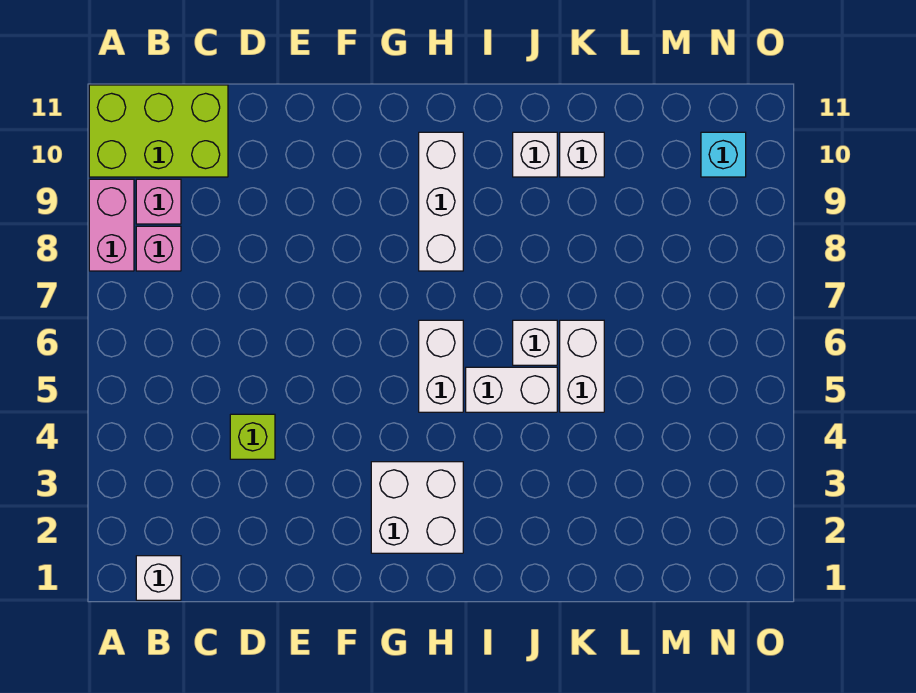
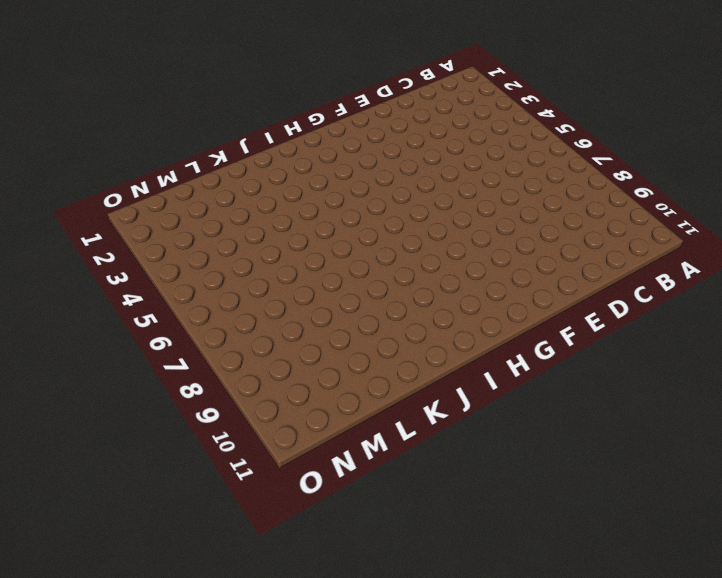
none -> pink brick A8:A9 level 1
none -> lime brick A10:C11 level 1
none -> white brick B1 level 1

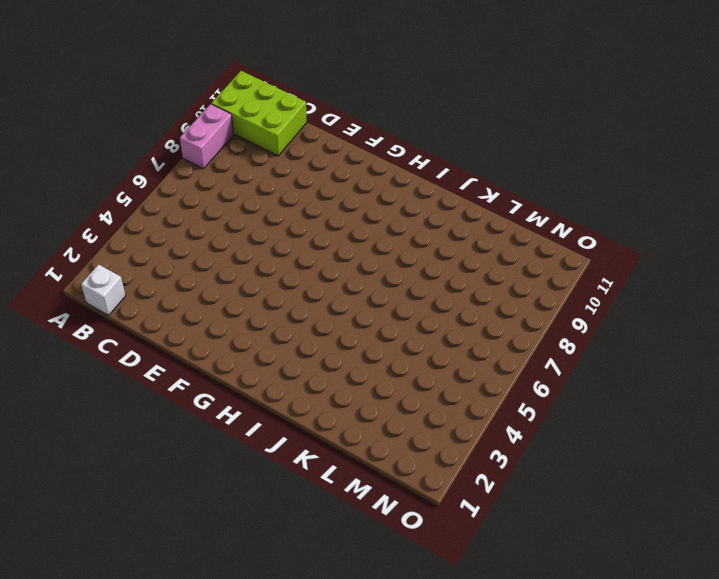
none -> pink brick B8 level 1
none -> pink brick B9 level 1
none -> lime brick D4 level 1

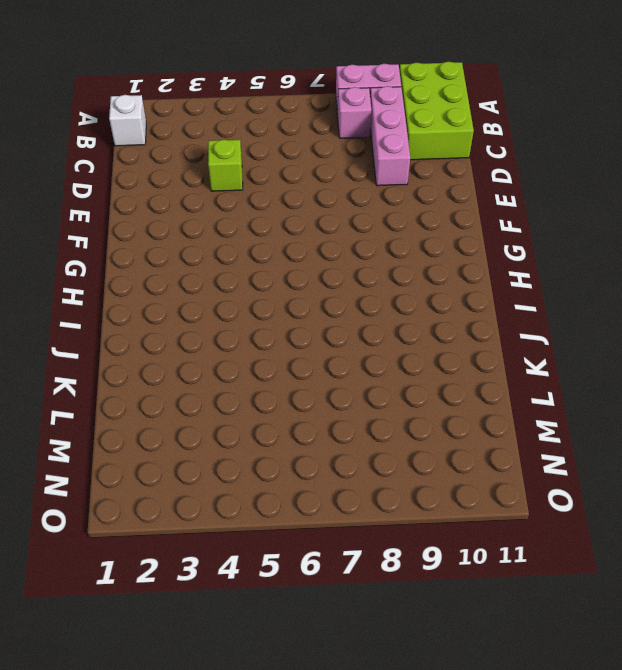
pink brick B9:D9 level 1 -> pink brick B9 level 1
none -> white brick G2:H3 level 1
none -> white brick H5:H6 level 1
none -> white brick H8:H10 level 1

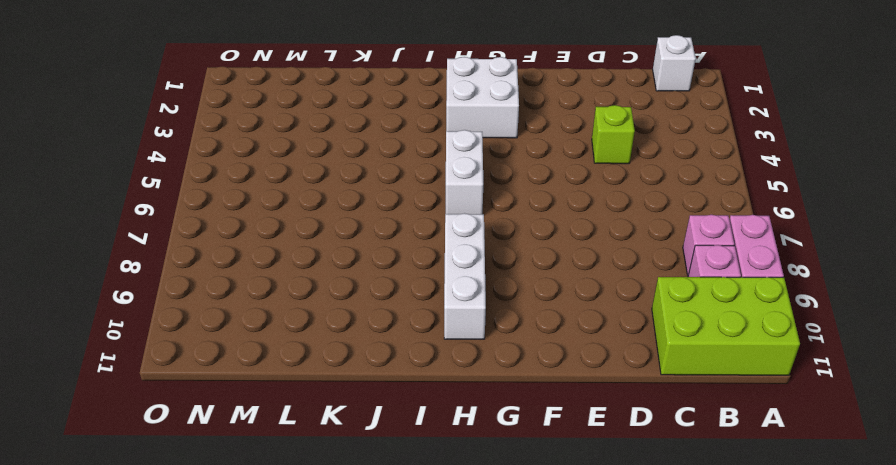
none -> white brick I5:J5 level 1
none -> white brick J6 level 1
none -> white brick J10 level 1

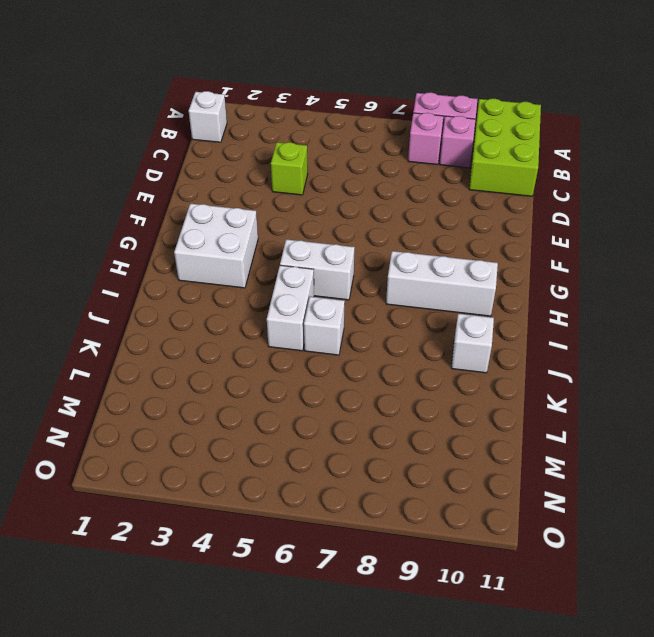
none -> white brick K5:K6 level 1
none -> white brick K10 level 1
none -> cyan brick N10 level 1

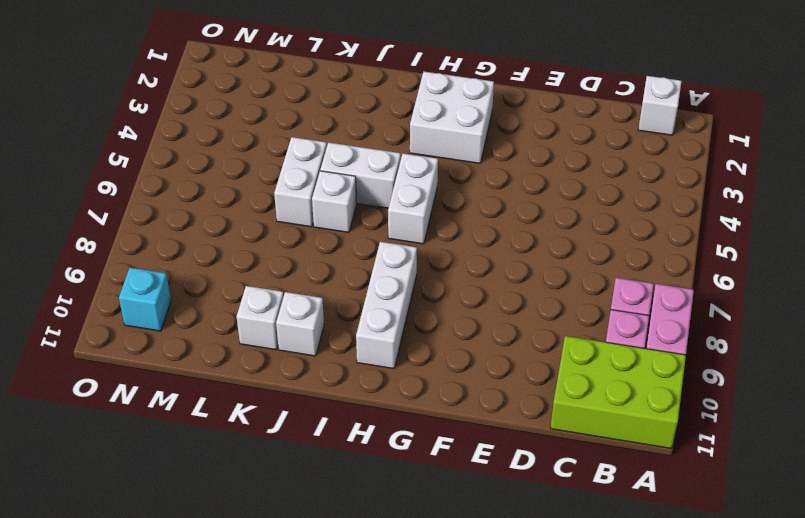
none -> lime brick D4 level 1

